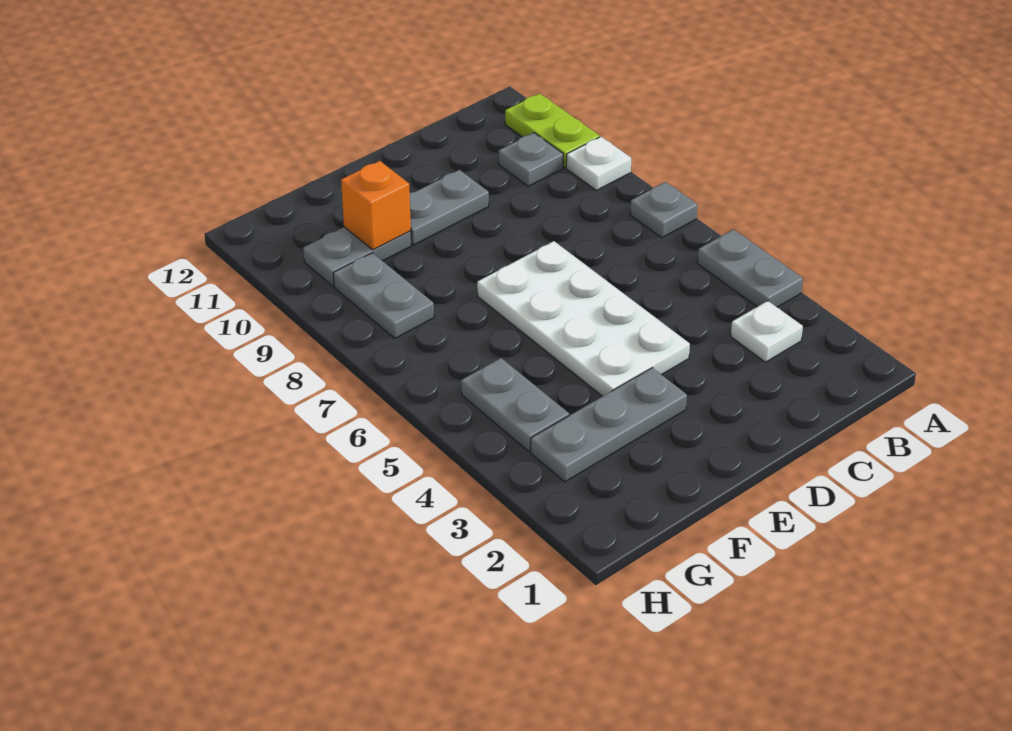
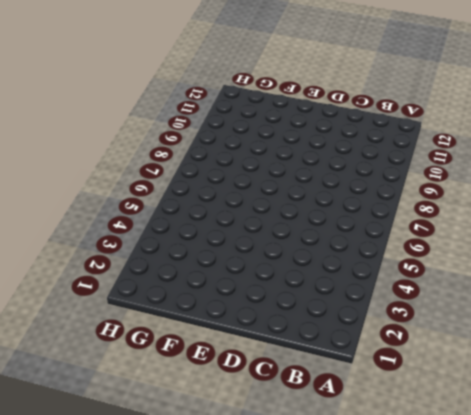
none -> grey plate A4:A5 level 1
none -> grey plate A7 level 1
none -> white plate A9 level 1

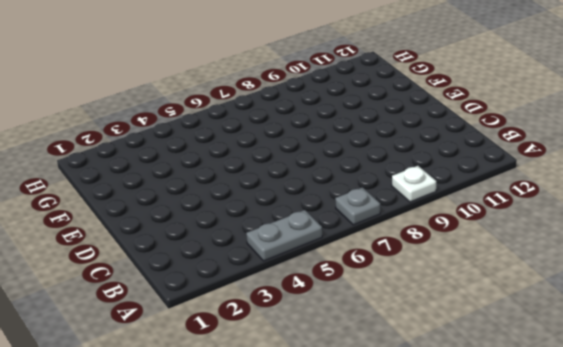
none -> lime plate A10:A11 level 1
none -> white plate B3 level 1
none -> grey plate B10 level 1

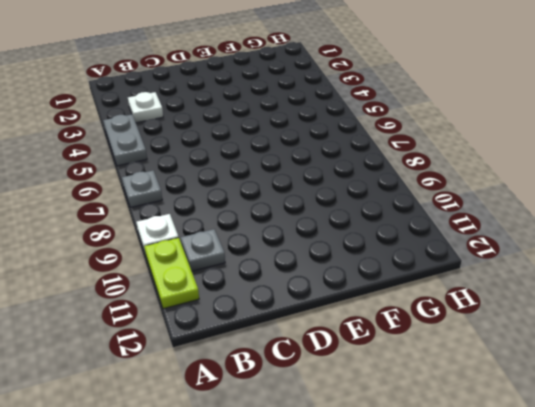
none -> white plate D4:E7 level 1
none -> grey plate D10:E10 level 1
none -> grey plate E3:G3 level 1

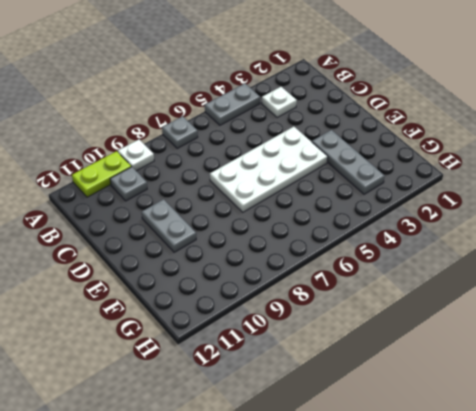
none -> grey plate F10:G10 level 1
none -> grey plate G4:G5 level 1
none -> grey plate G8:G9 level 1

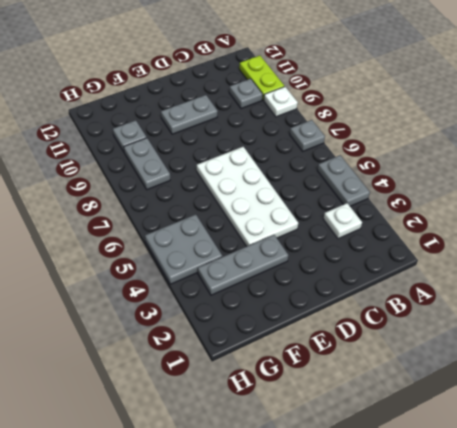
grey plate G4:H5 level 1 -> grey plate G4:G5 level 1
grey plate G10 level 1 -> grey plate F10:G10 level 1
none -> orange brick F10 level 2

